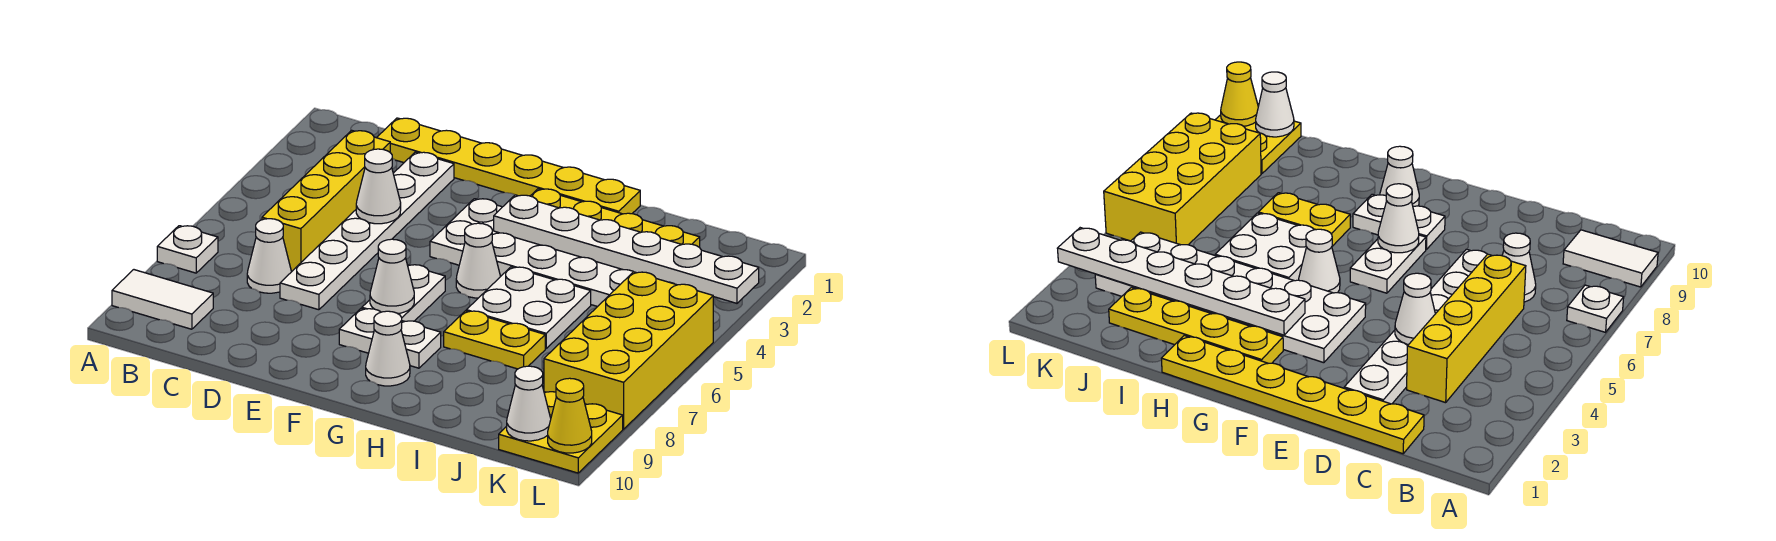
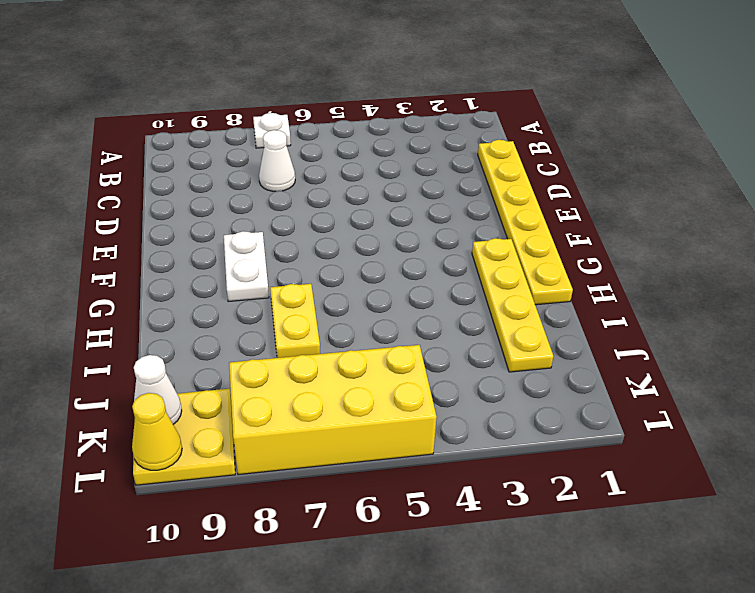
none -> white tile A9:B9 level 1
none -> yellow brick C3:C6 level 1
none -> white plate D2:D7 level 1

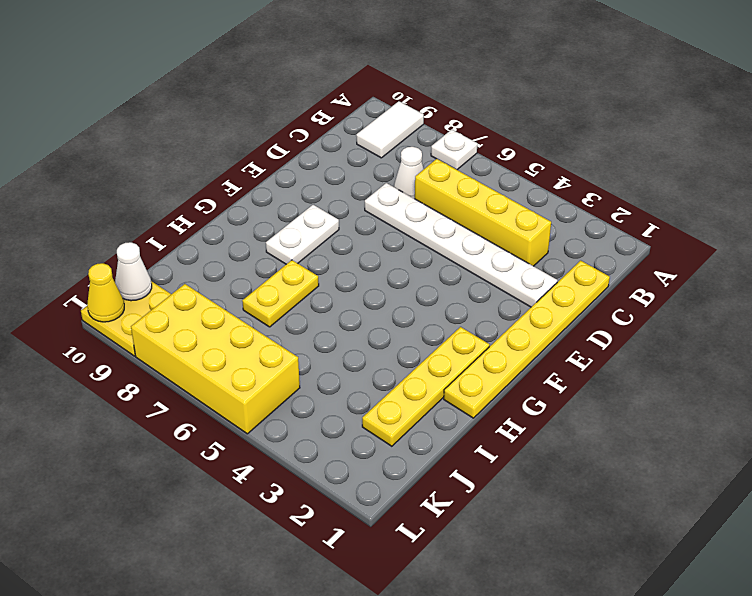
none -> white plate F3:K4 level 1
none -> white plate F6:F7 level 1
none -> white cone G5 level 1

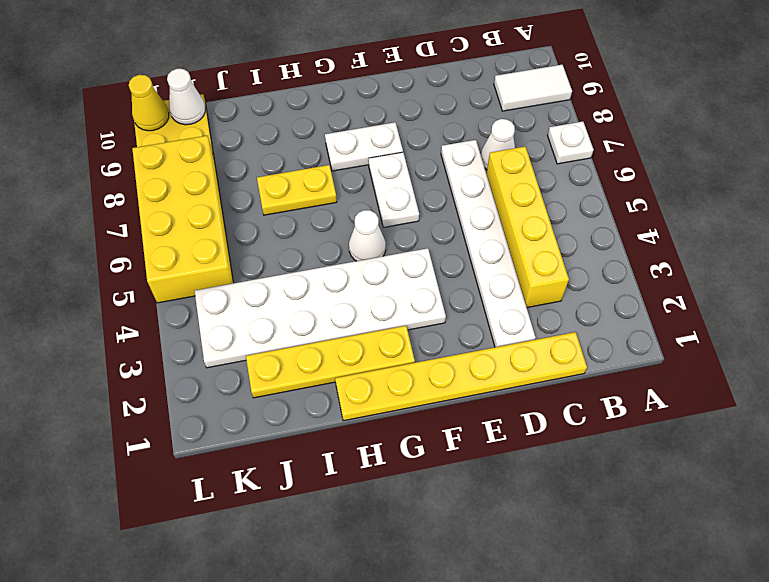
none -> white cone G9 level 1
none -> white plate H5:I6 level 1
none -> white cone D4 level 2

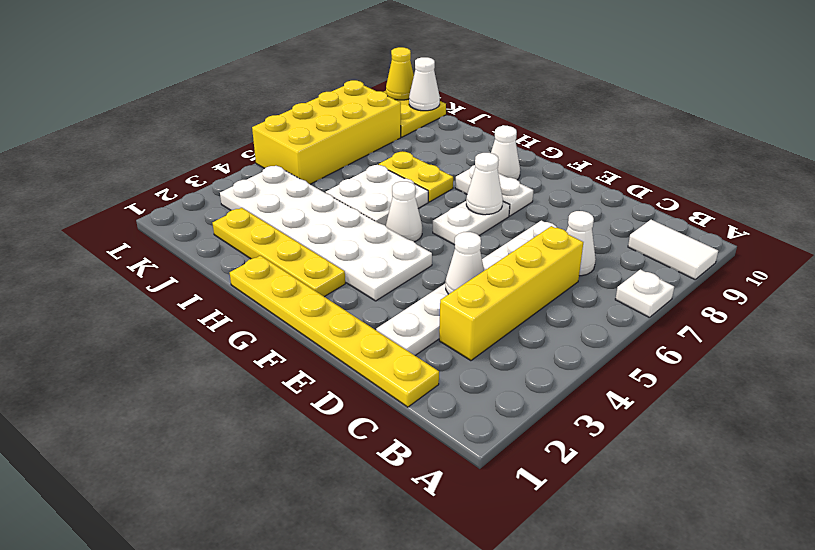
none -> white plate G3:L3 level 2

